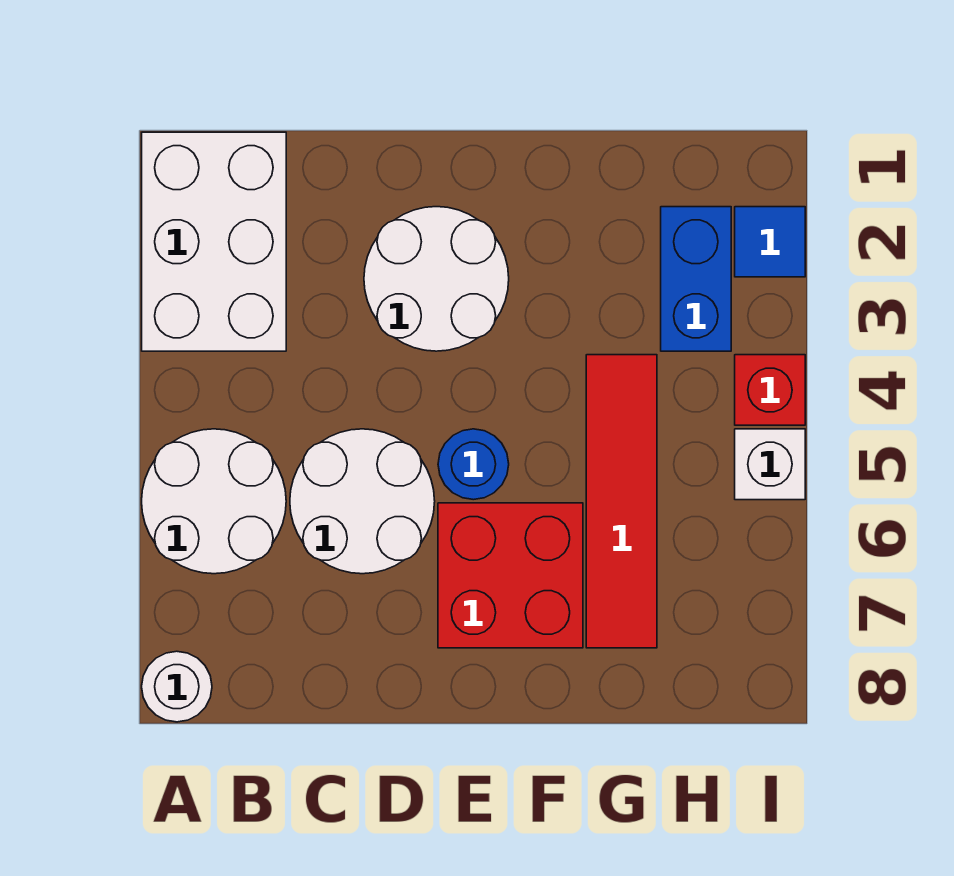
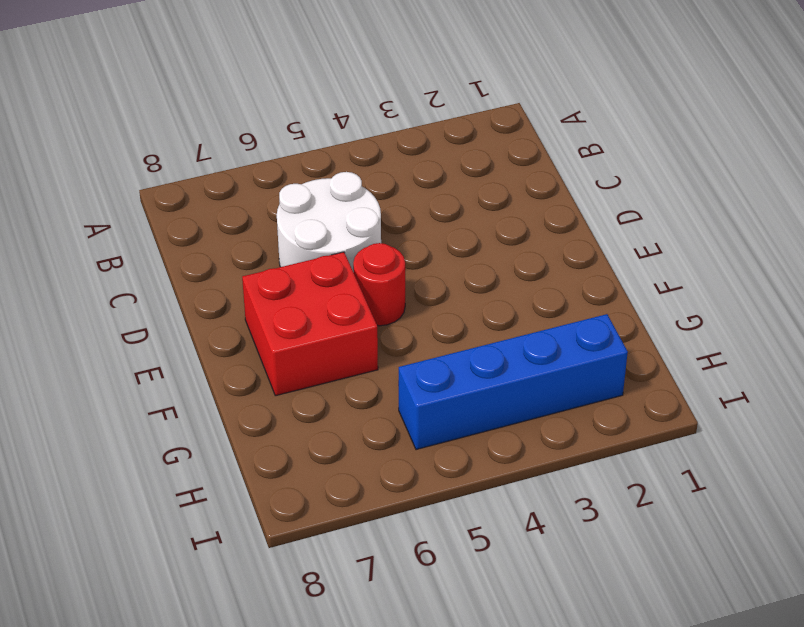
red round brick E5 level 1 -> blue round brick E5 level 1
blue brick H2:H5 level 1 -> blue brick H2:H3 level 1
none -> white brick A1:B3 level 1
none -> white round brick A5:B6 level 1
none -> white round brick A8 level 1

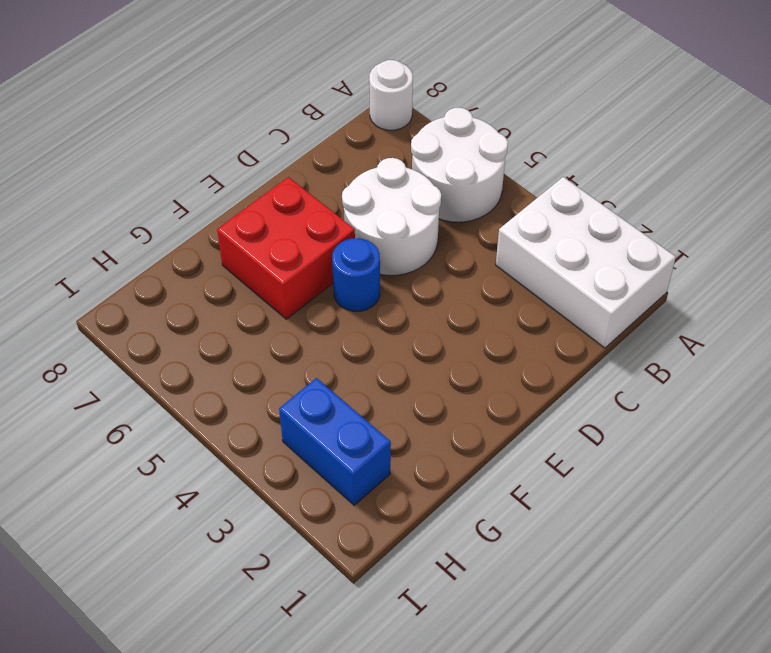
none -> white round brick D2:E3 level 1
none -> red tile G4:G7 level 1
none -> blue tile I2 level 1

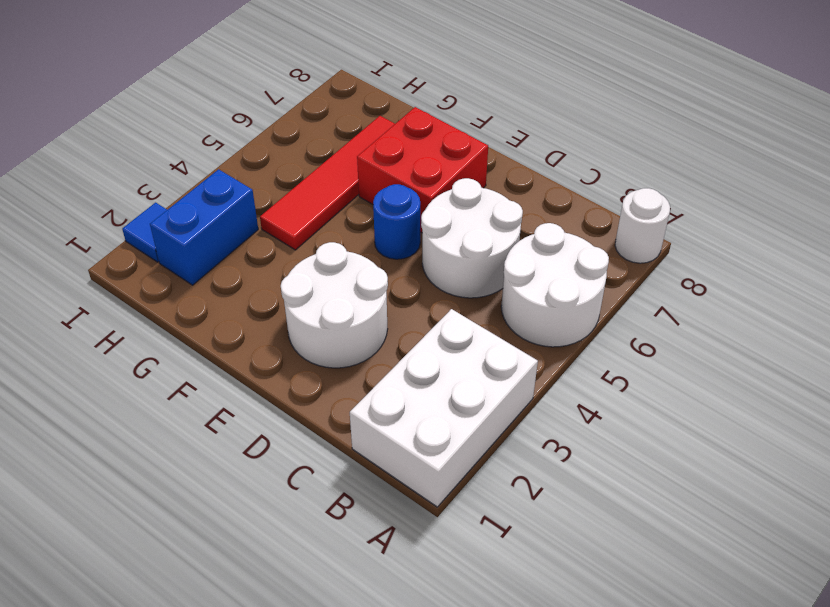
none -> red brick I4 level 1
none -> white brick I5 level 1

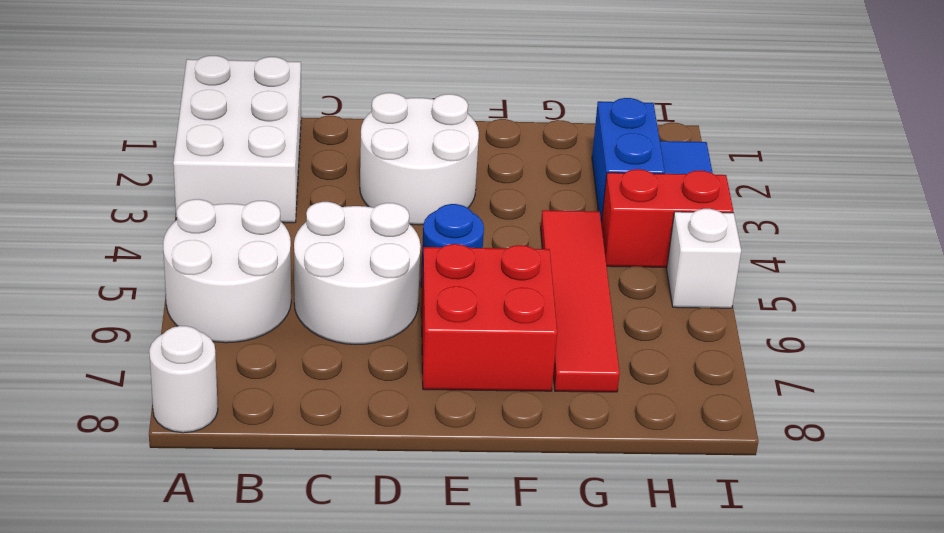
red brick H4:I4 level 1 -> red brick I4 level 1

